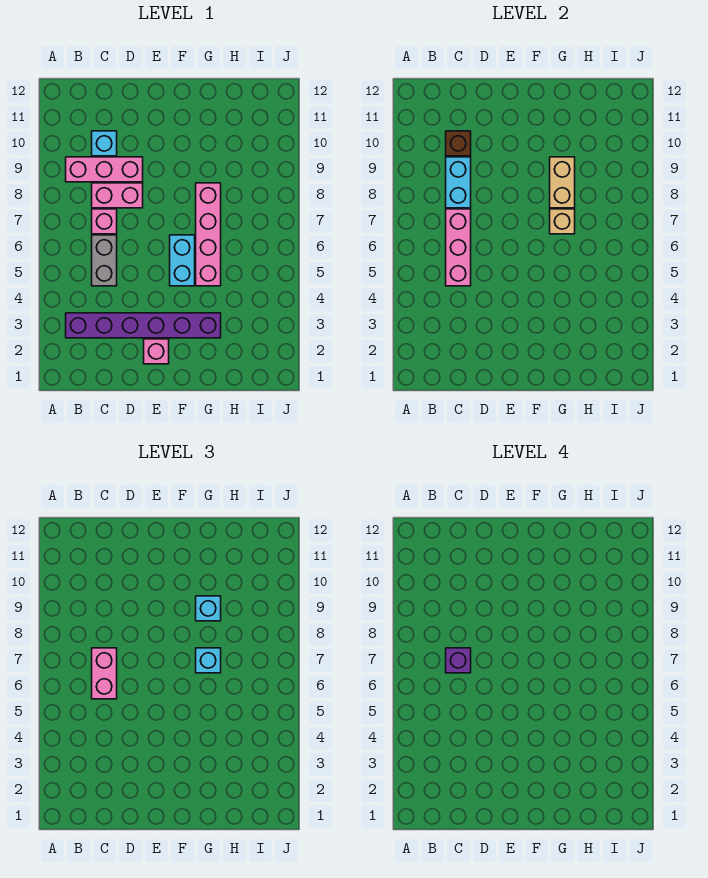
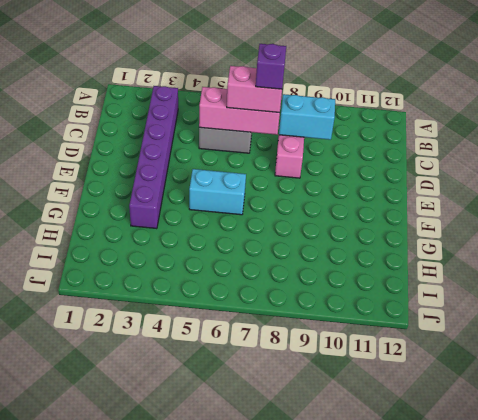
none -> pink brick B9:D9 level 1
none -> pink brick C7 level 1
none -> cyan brick C10 level 1

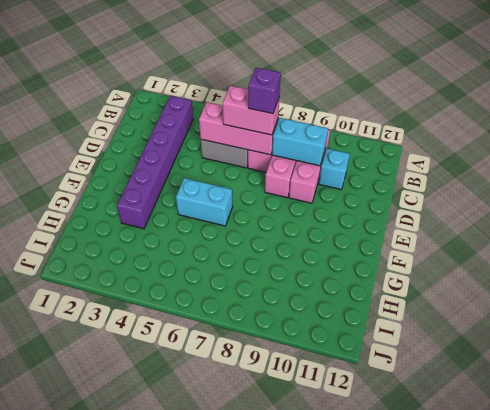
none -> pink brick E2 level 1
none -> pink brick G5:G8 level 1
none -> brown brick C10 level 2

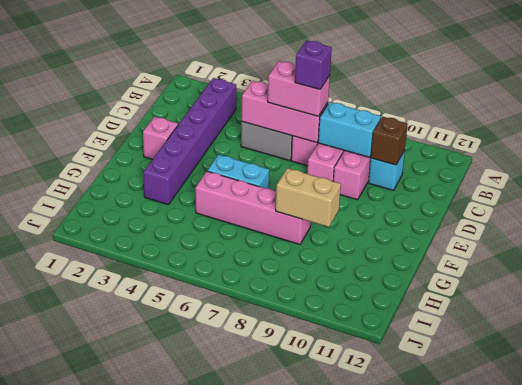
none -> tan brick G7 level 2
none -> cyan brick G7 level 3
none -> cyan brick G9 level 3

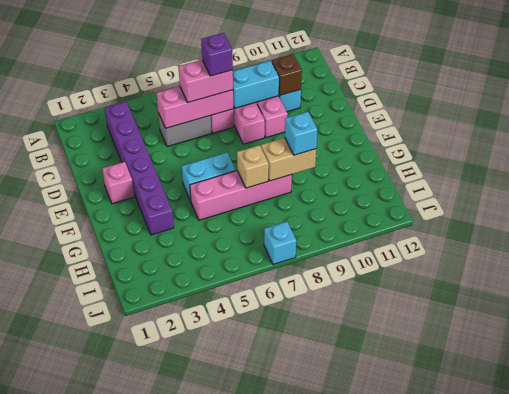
cyan brick J7 level 1 -> cyan brick G7 level 3

